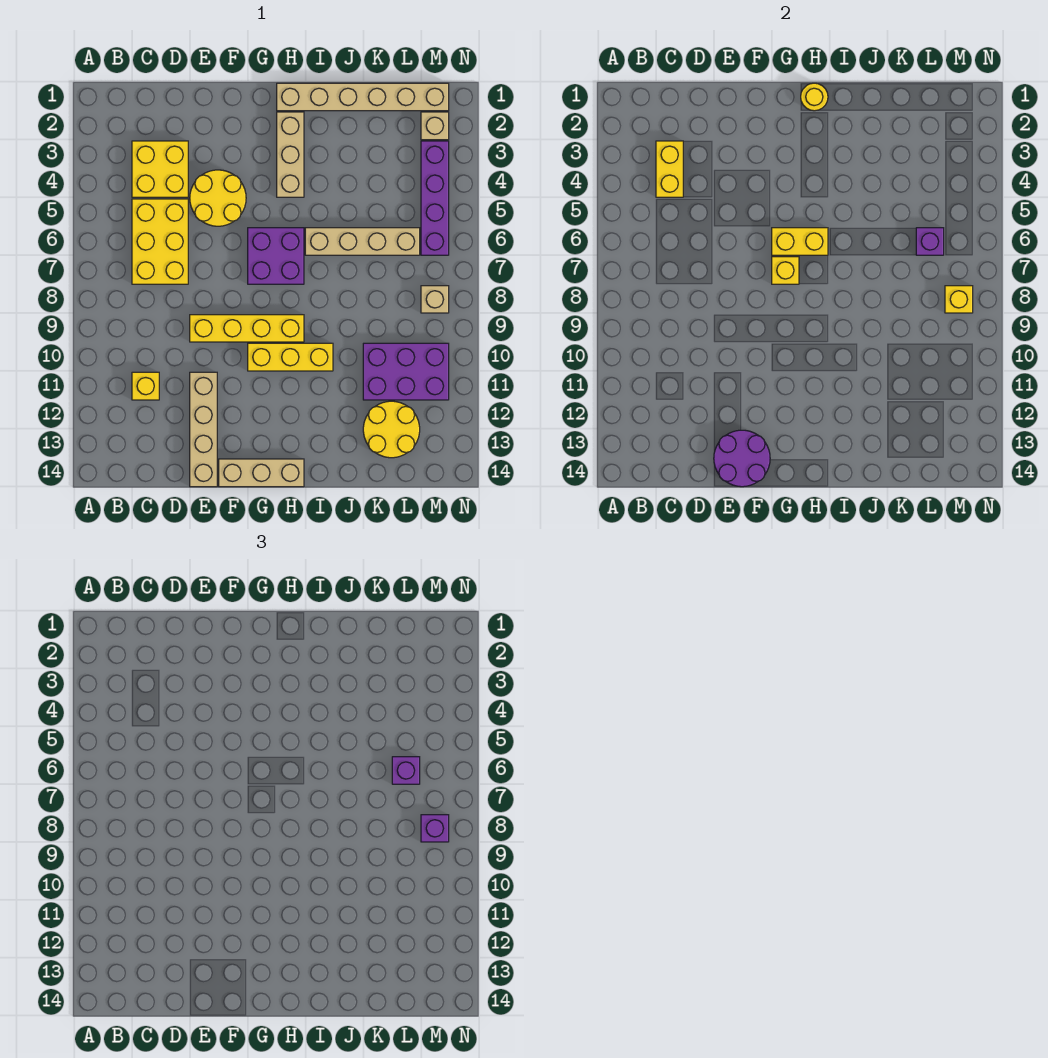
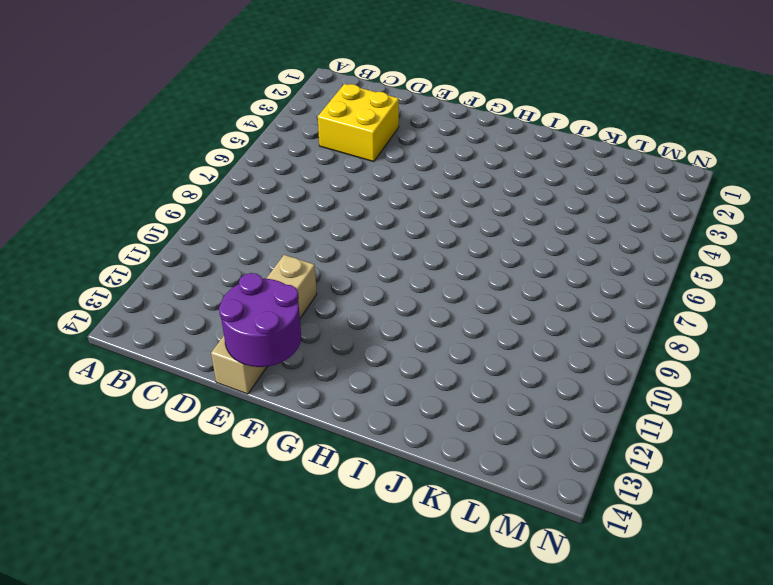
none -> yellow brick C5:D7 level 1
none -> yellow brick C11 level 1
none -> yellow round brick E4:F5 level 1

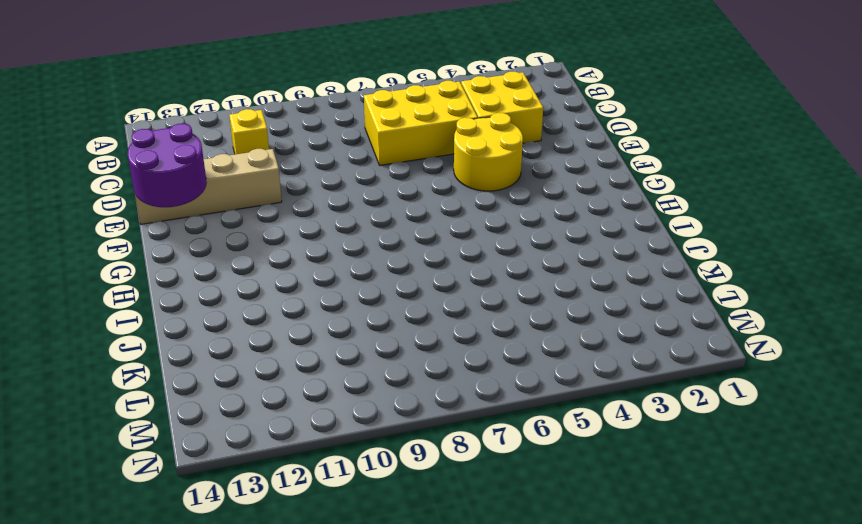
none -> yellow brick E9:H9 level 1
none -> tan brick F14:H14 level 1
none -> purple brick G6:H7 level 1

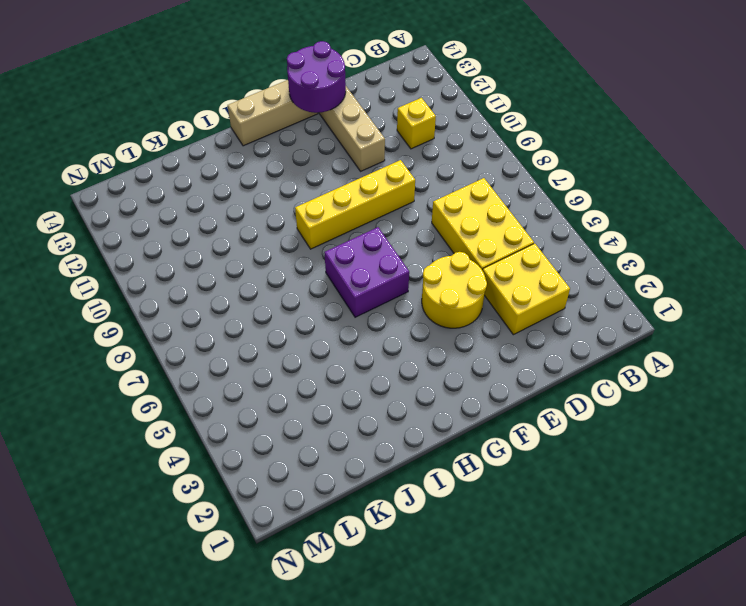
none -> yellow brick G10:I10 level 1
none -> tan brick H1:M1 level 1
none -> tan brick H2:H4 level 1

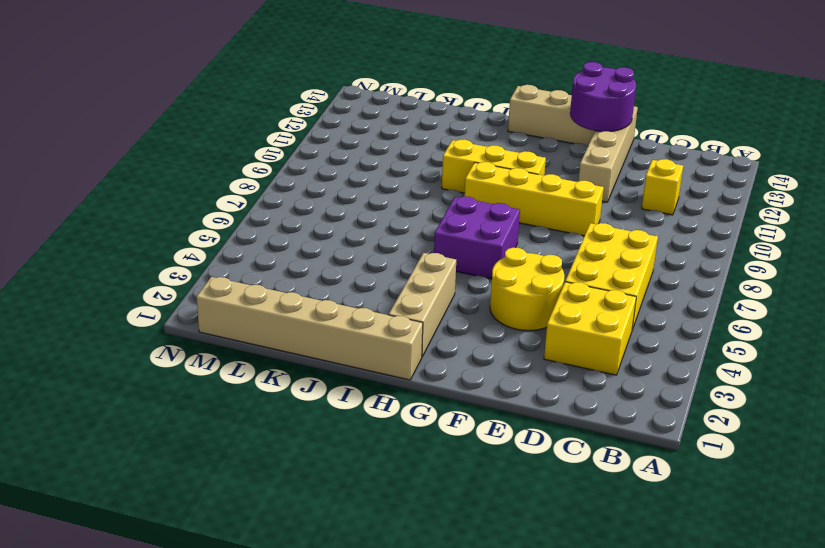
none -> tan brick I6:L6 level 1
none -> purple brick K10:M11 level 1
none -> yellow round brick K12:L13 level 1

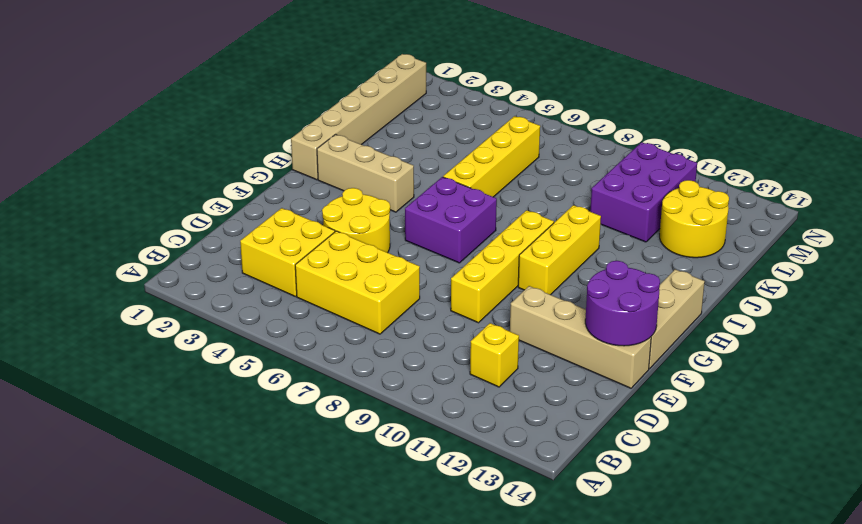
yellow brick I6:L6 level 1 -> tan brick I6:L6 level 1
none -> tan brick M2 level 1
none -> purple brick M3:M6 level 1
none -> tan brick M8 level 1

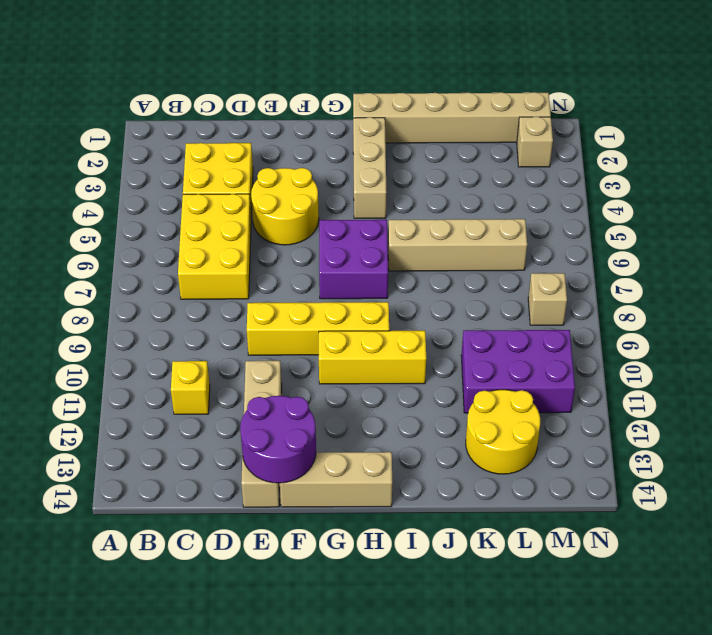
none -> purple brick M3:M6 level 1
none -> yellow brick C3:C4 level 2
none -> yellow brick G6:H6 level 2

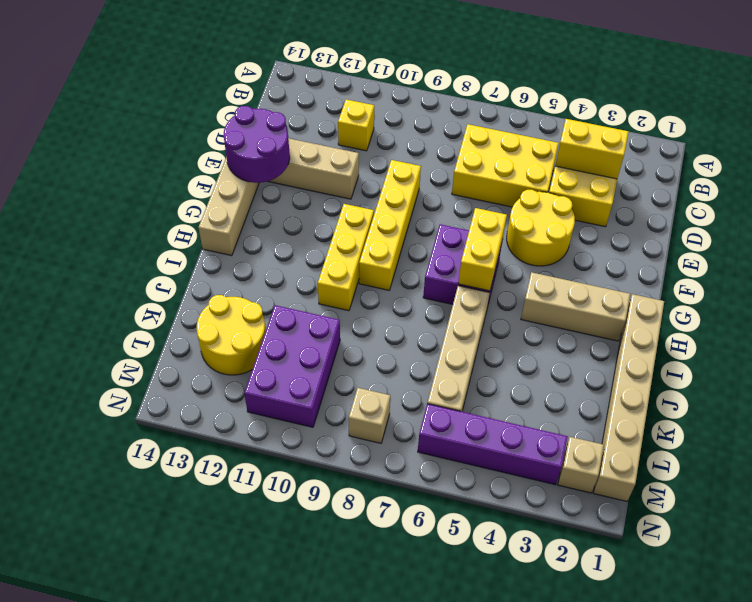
none -> yellow brick G7 level 2
none -> yellow round brick H1 level 2
none -> purple brick L6 level 2

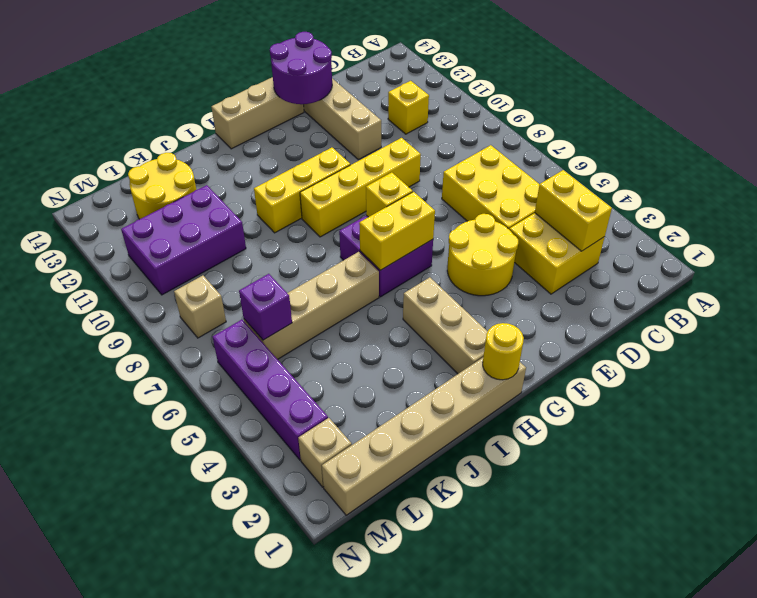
none -> yellow brick M8 level 2
none -> purple brick L6 level 3
none -> purple brick M8 level 3

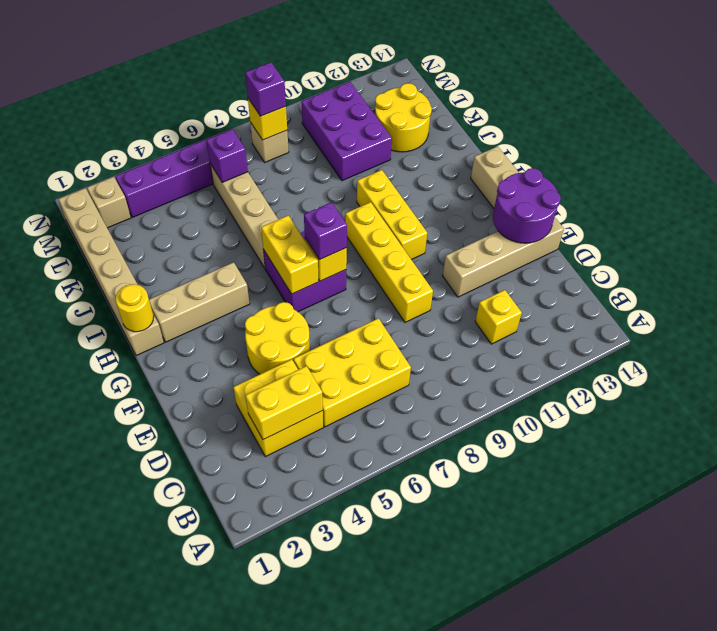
purple brick G7 level 3 -> purple brick L6 level 3

